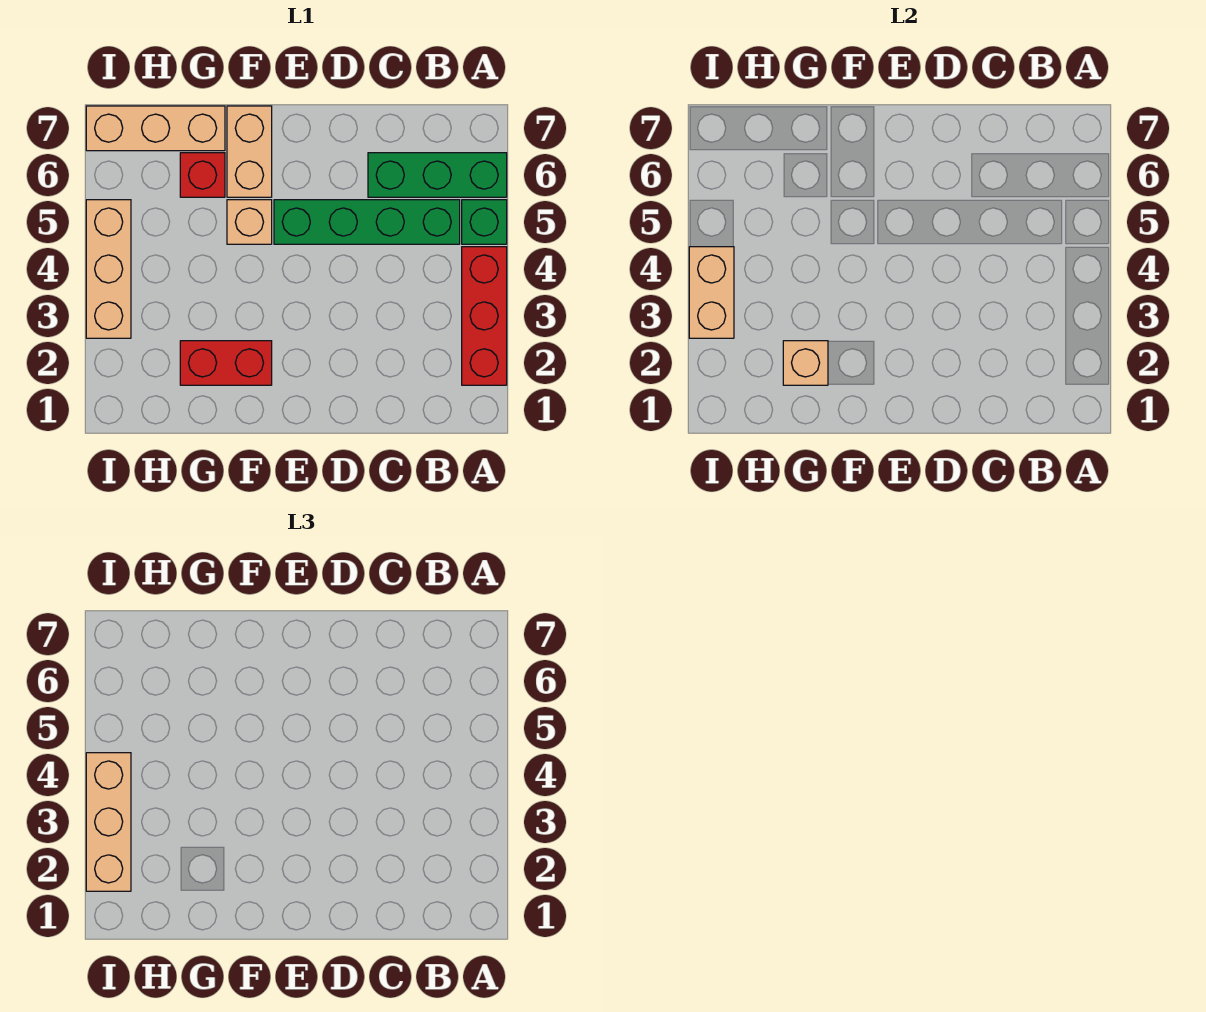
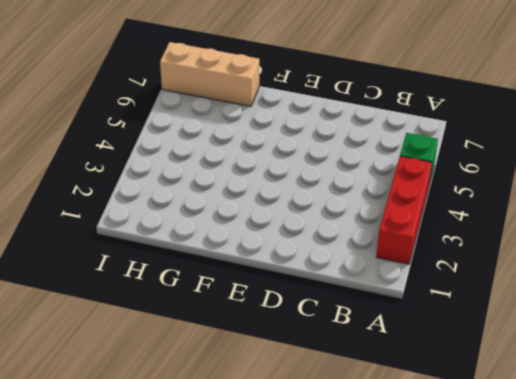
none -> green brick A6:C6 level 1
none -> green brick B5:E5 level 1
none -> red brick F2:G2 level 1

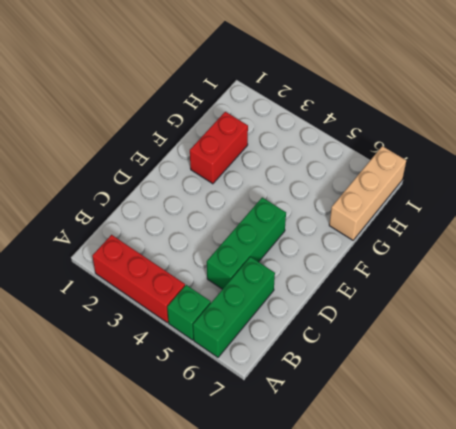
green brick C5:E5 level 1 -> green brick B5:E5 level 1
none -> tan brick F5 level 1
none -> tan brick F6:F7 level 1
none -> red brick G6 level 1

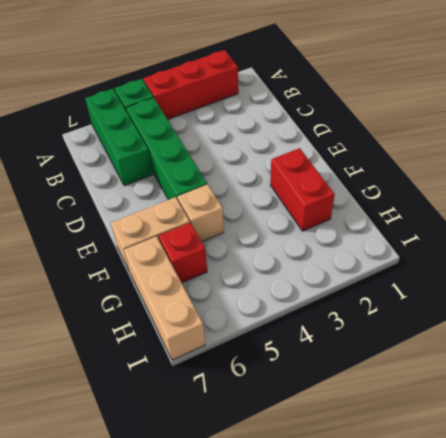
none -> tan brick I3:I5 level 1
none -> tan brick G2 level 2
none -> tan brick I3:I4 level 2

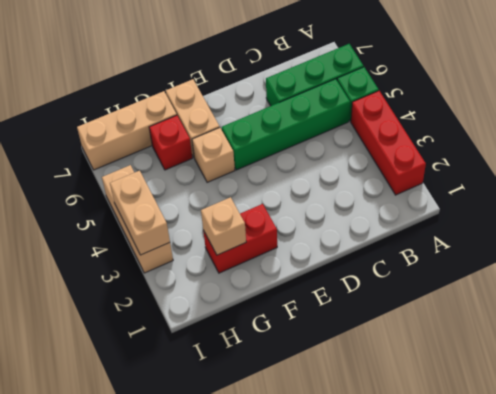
none -> tan brick I2:I4 level 3

